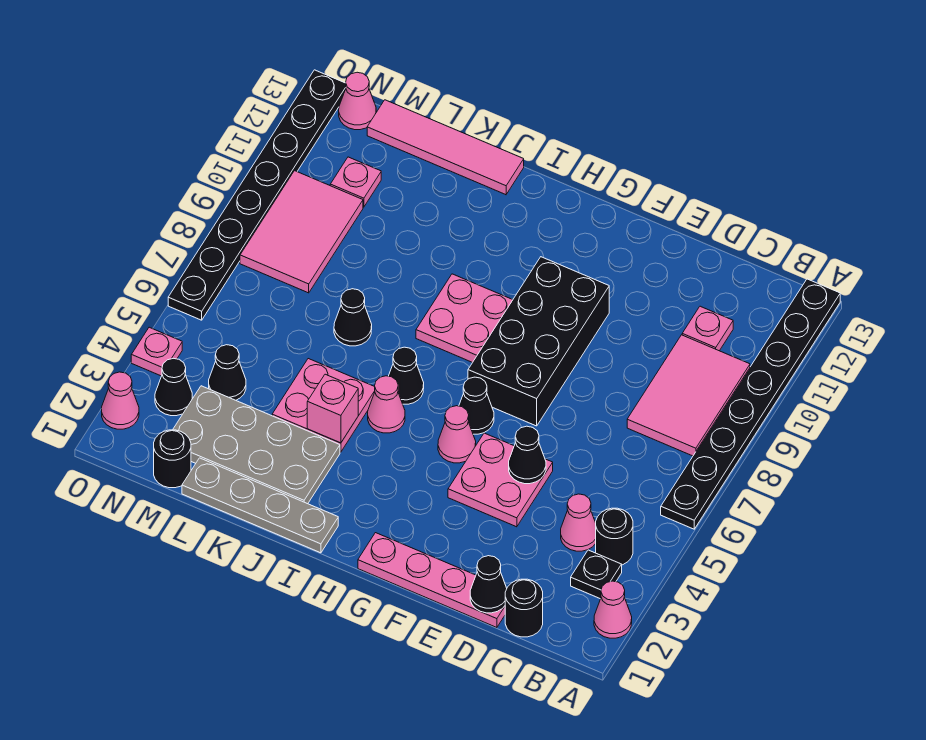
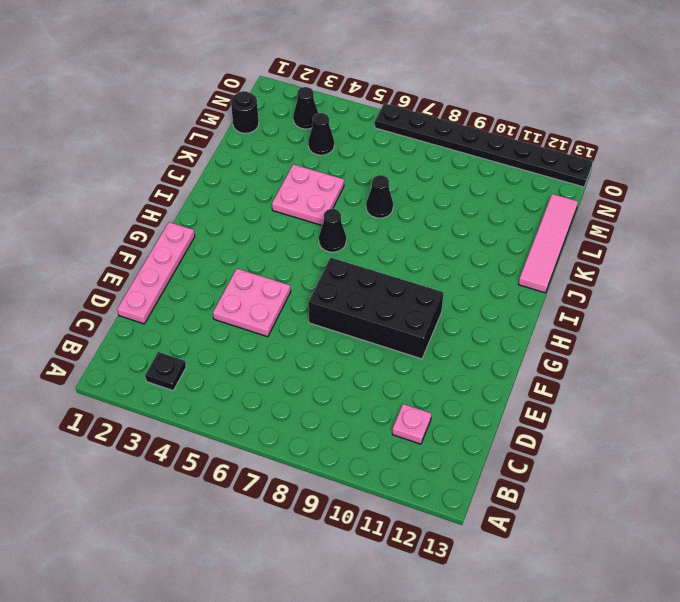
none -> pink cone A2 level 1
none -> black plate A6:A13 level 1
none -> black round brick B4 level 1
none -> pink tile B8:C10 level 1

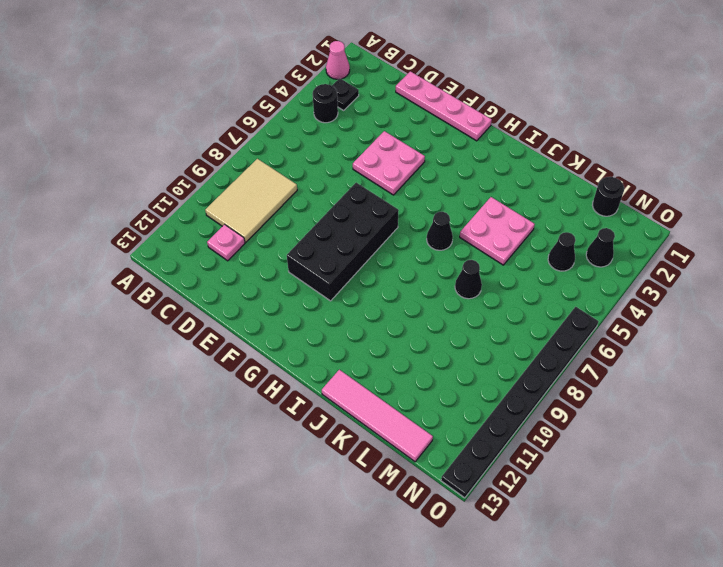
tan tile B8:C10 level 1 -> pink tile B8:C10 level 1
none -> black plate A6:A13 level 1
none -> black round brick C1 level 1
none -> pink cone C4 level 1
none -> pink cone G5 level 1

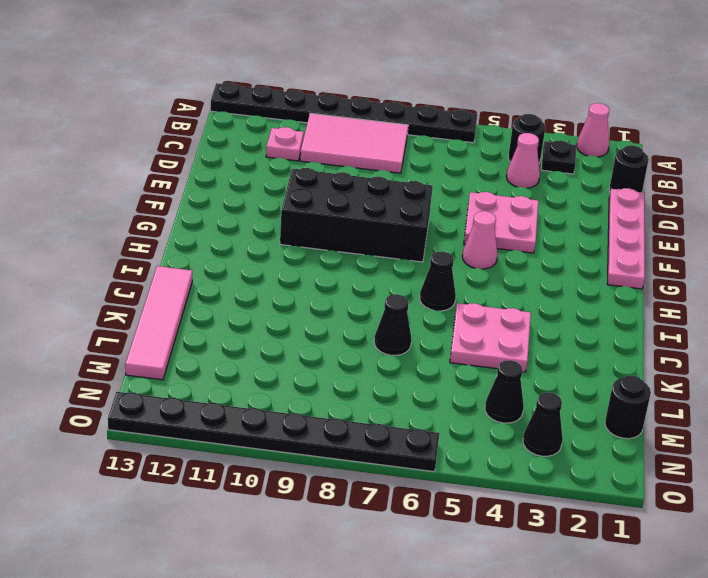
none -> black cone G6 level 1
none -> pink plate H8:I9 level 1
none -> grey plate I1:L1 level 1
none -> pink cone I5 level 1

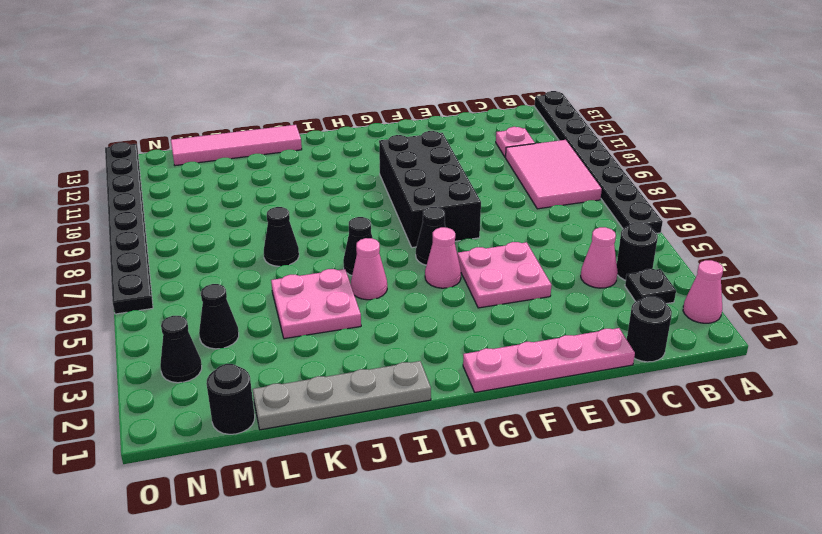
none -> pink plate H8:I9 level 1
none -> grey plate J2:M3 level 1
none -> pink tile M8:N10 level 1
none -> pink plate M11 level 1

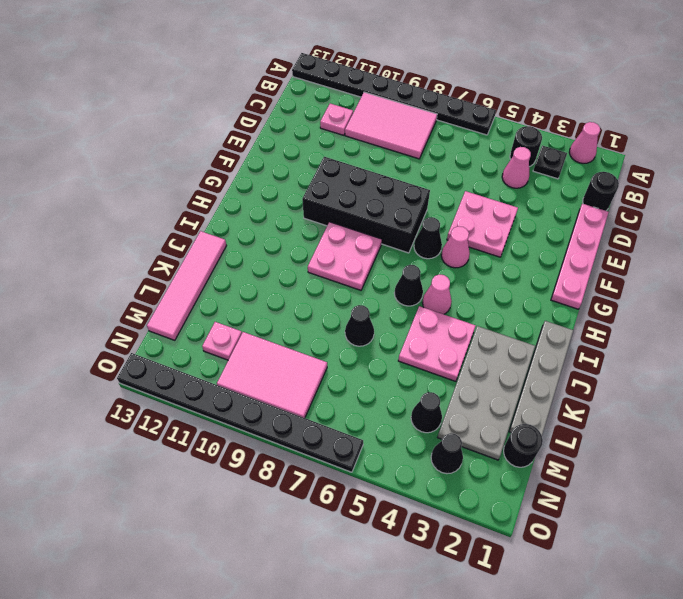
none -> pink cone N13 level 1
none -> pink cone O2 level 1
none -> pink plate O4 level 1
none -> black cone D1 level 2

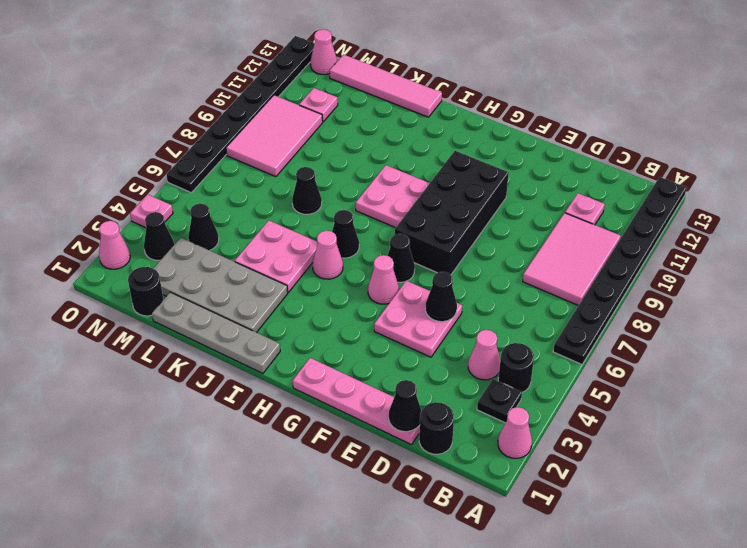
none -> pink brick J4 level 2

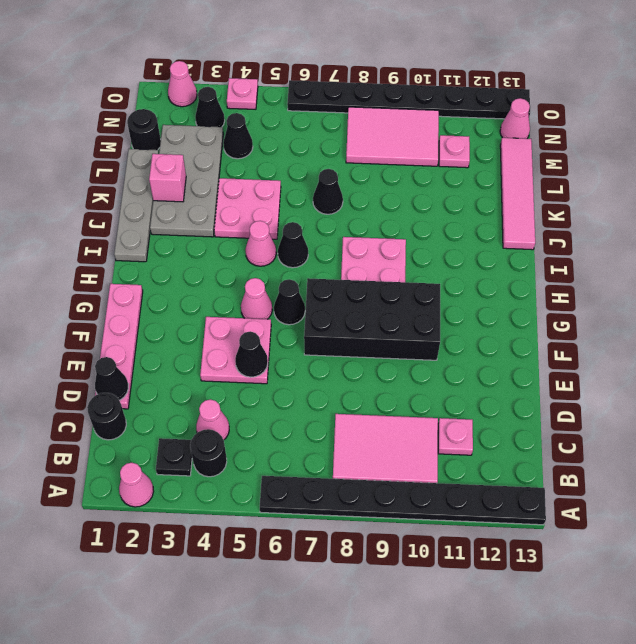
pink brick K2 level 2 -> pink brick J4 level 2

